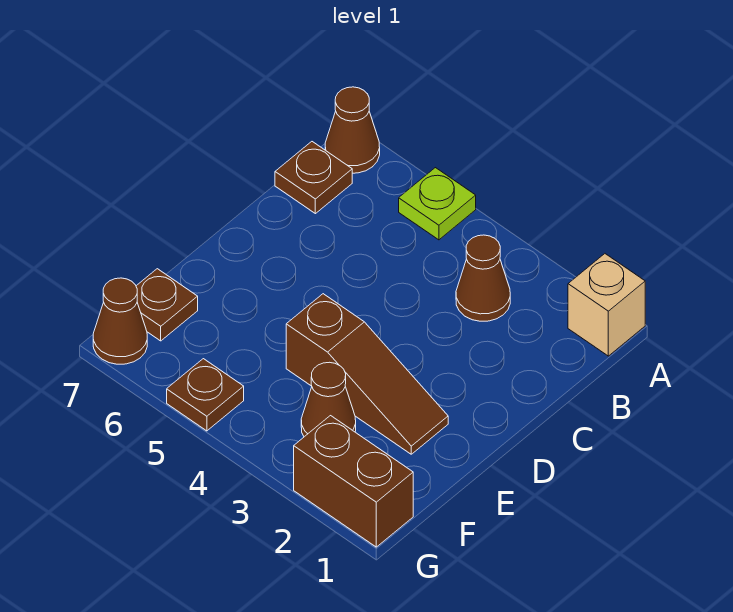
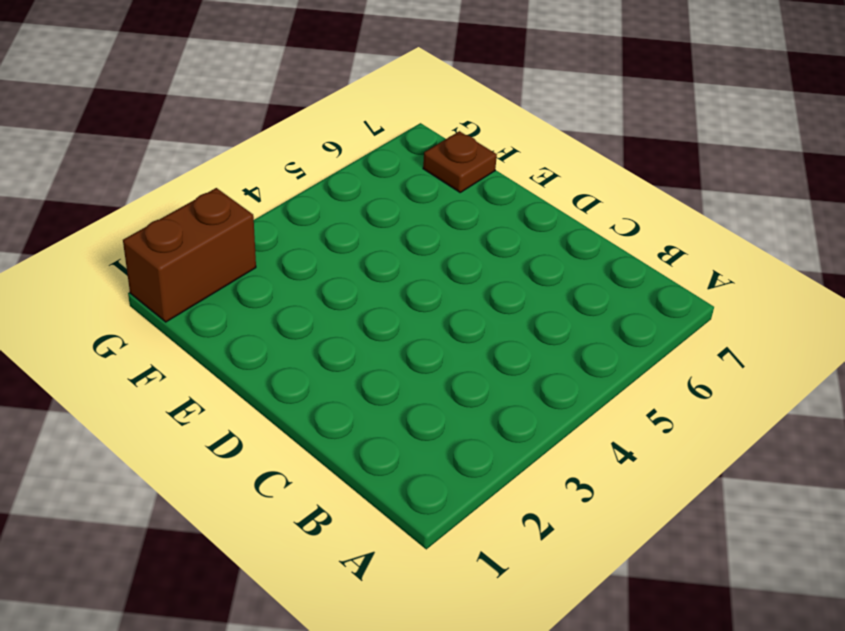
none -> tan brick A1 level 1
none -> lime plate A5 level 1

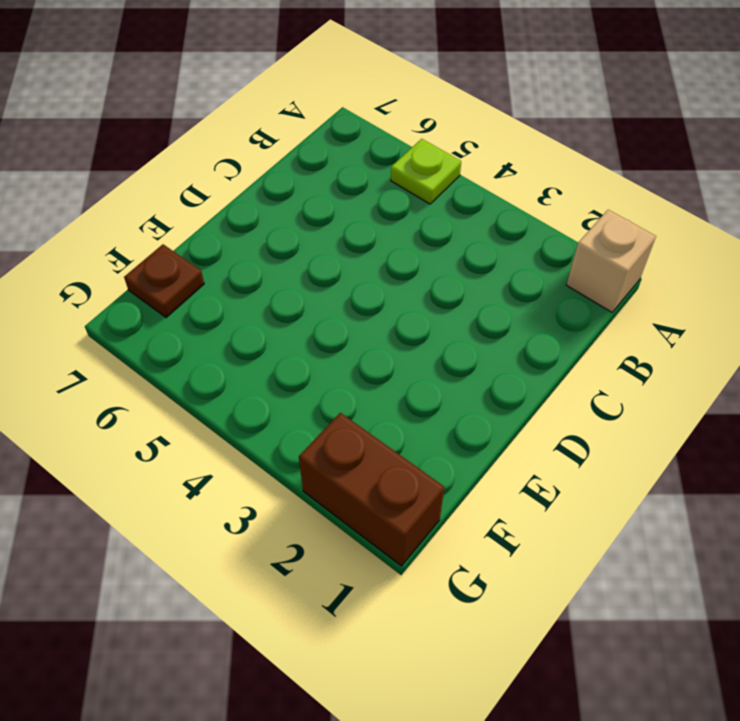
none -> brown cone A7 level 1
none -> brown cone B3 level 1

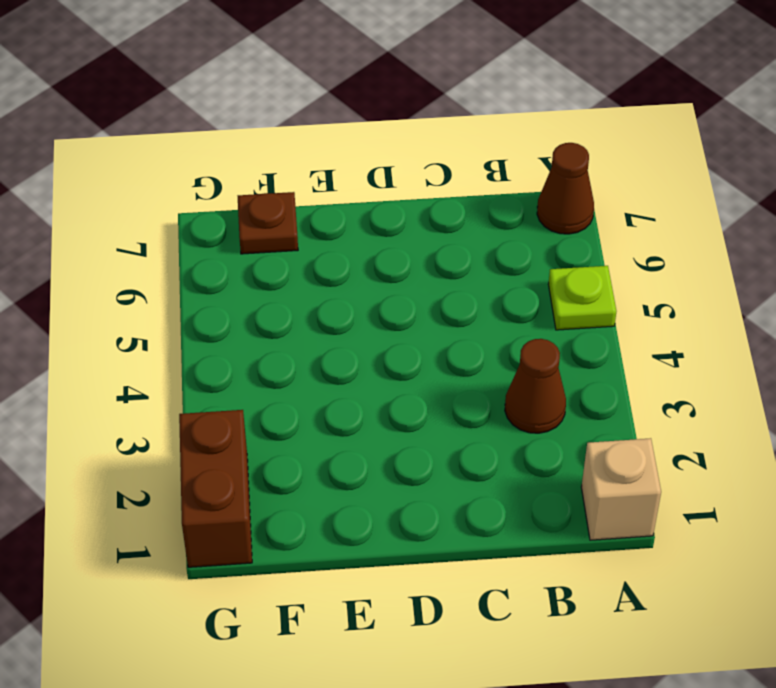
none -> brown plate B7 level 1
none -> brown slope E2:E4 level 1 top 4

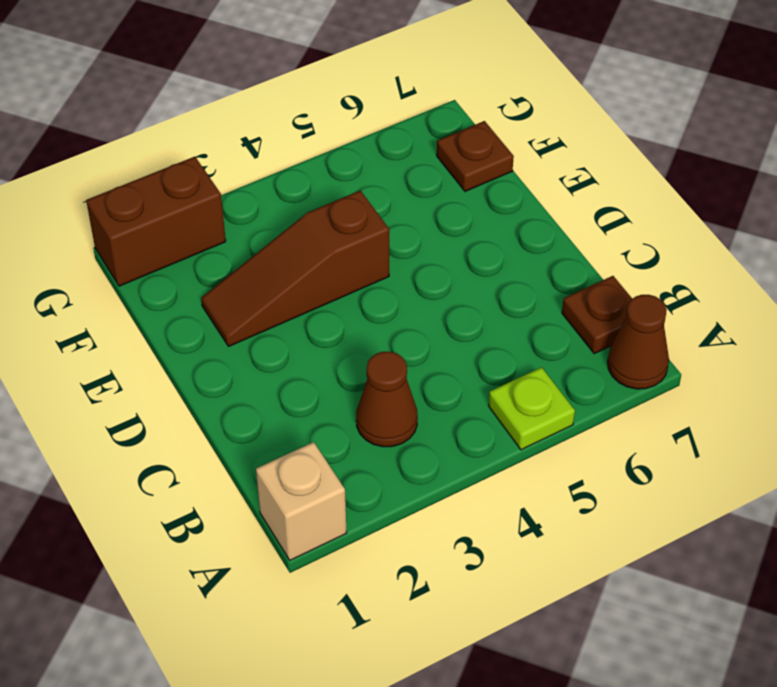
none -> brown cone F3 level 1
none -> brown plate G5 level 1

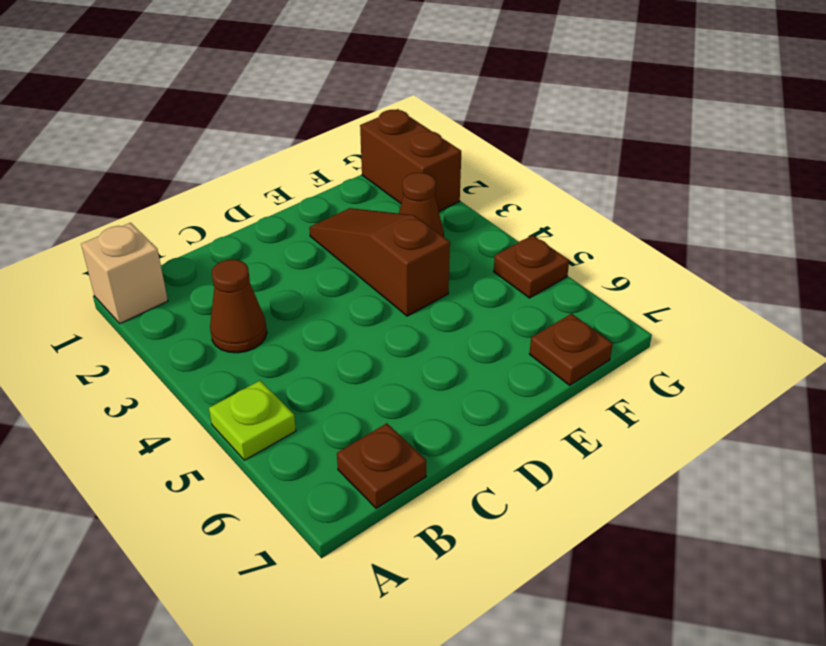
none -> brown cone A7 level 1
none -> brown cone G7 level 1

